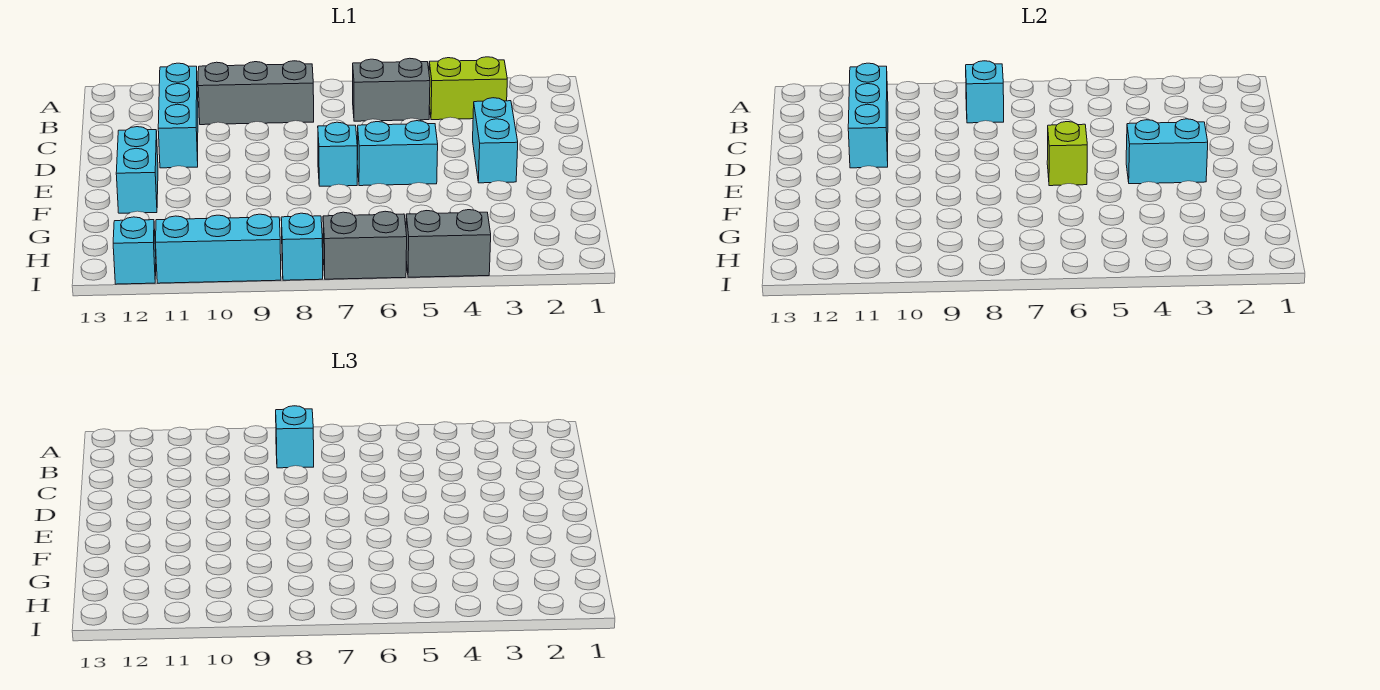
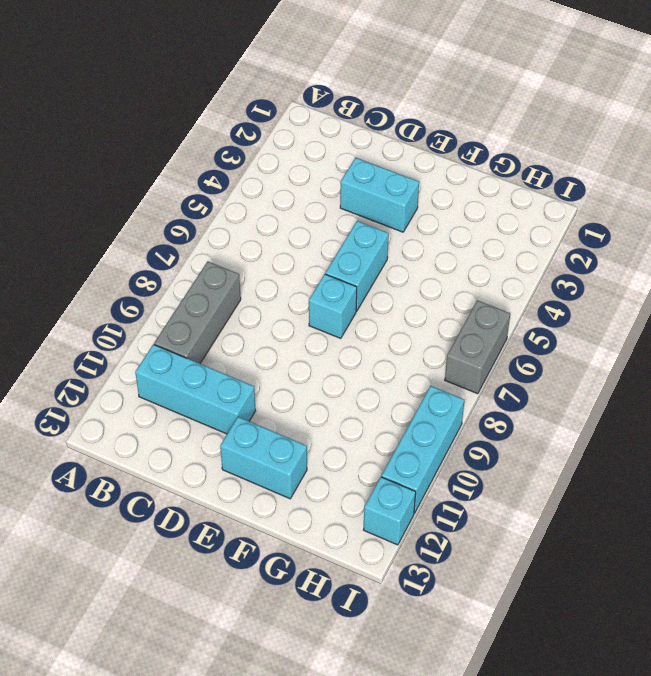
none -> lime brick B3:B4 level 1
none -> grey brick B5:B6 level 1
none -> grey brick I4:I5 level 1

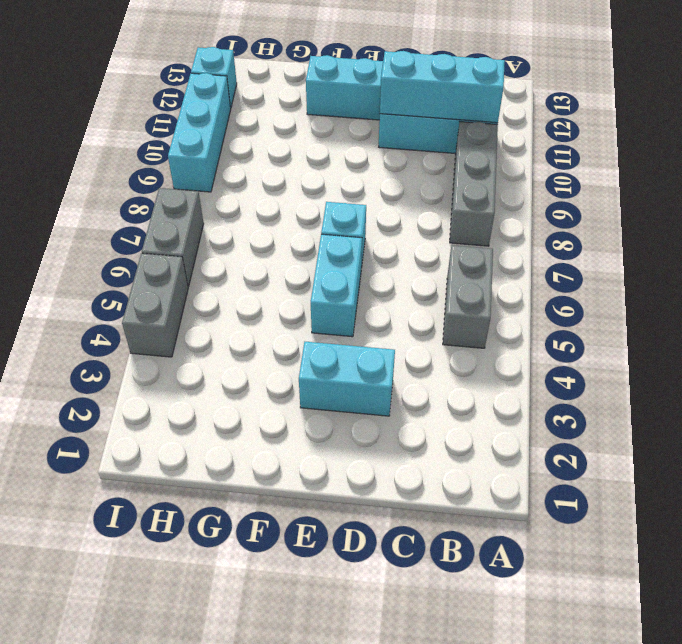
none -> lime brick B3:B4 level 1
none -> cyan brick I8 level 1
none -> cyan brick B8 level 2

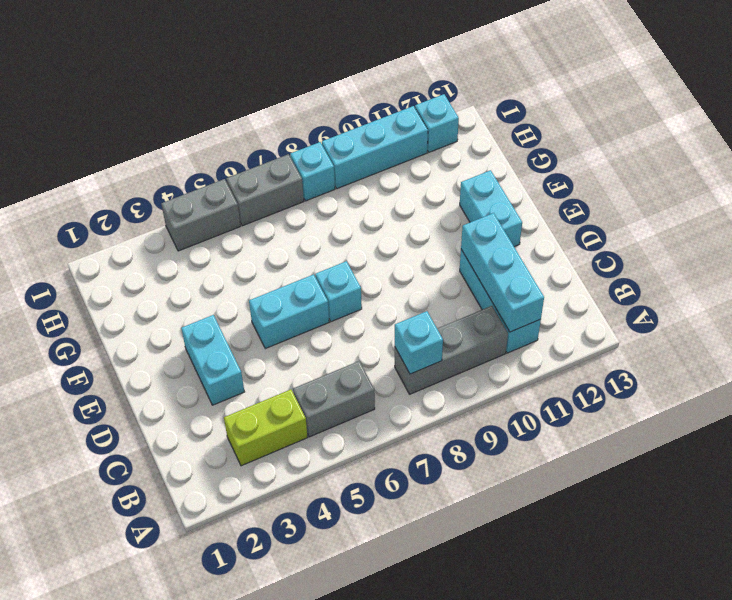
none -> cyan brick E3:E4 level 2
none -> lime brick E6 level 2
none -> cyan brick B8 level 3

